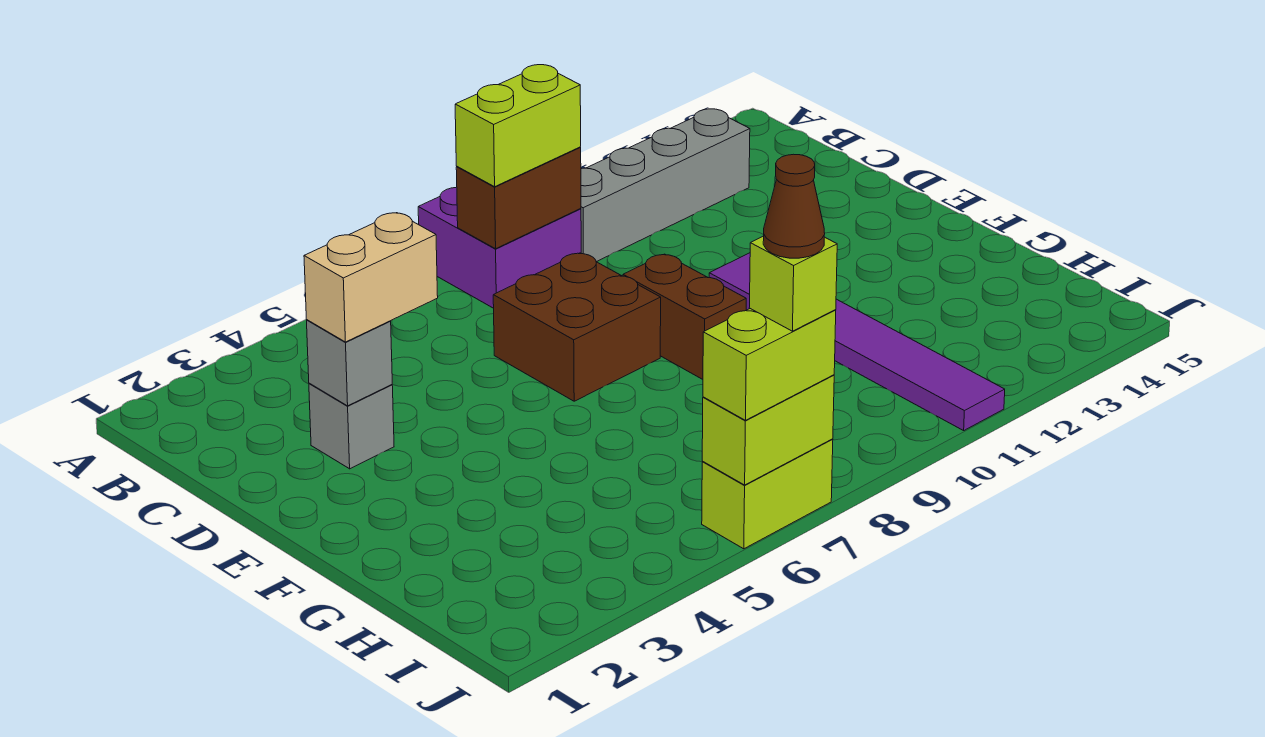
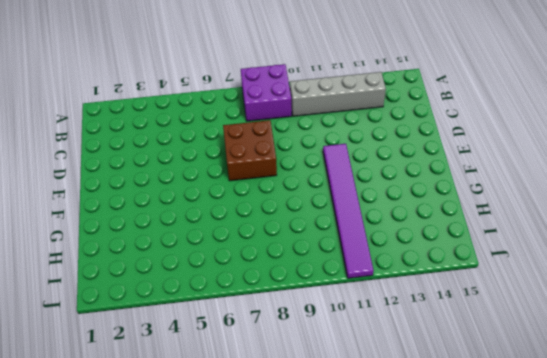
none -> grey brick D3 level 1
none -> brown brick E9:F9 level 1
none -> lime brick J6:J7 level 1

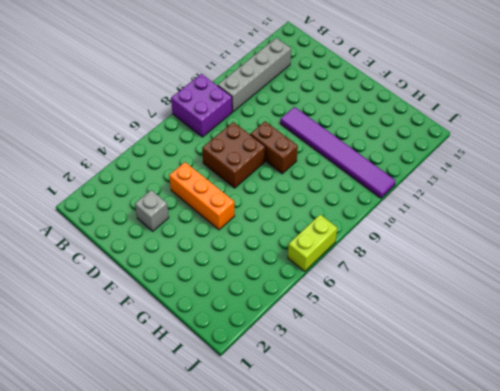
orange brick D5:F5 level 1 -> none
none -> brown brick B8:B9 level 2
none -> grey brick D3 level 2
none -> lime brick J6:J7 level 2

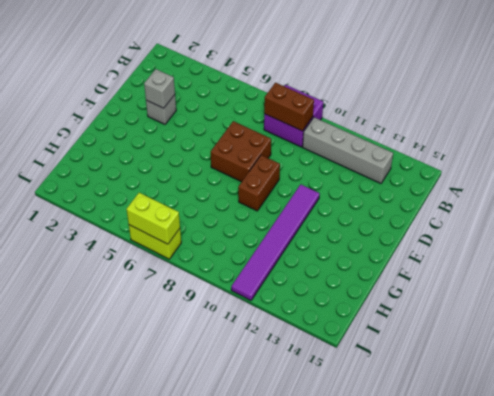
none -> lime brick B8:B9 level 3
none -> tan brick D3:D4 level 3
none -> lime brick J6:J7 level 3

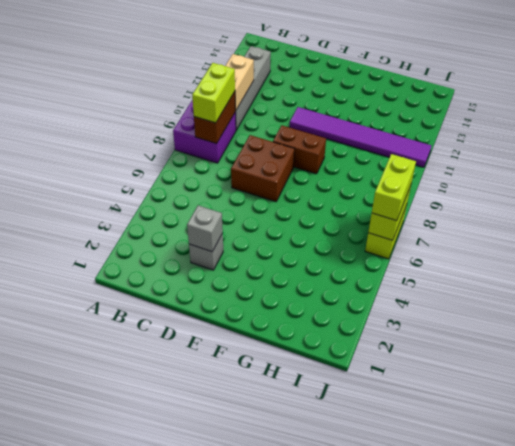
tan brick B10:B11 level 2 -> tan brick D3:D4 level 3
none -> lime brick J7 level 4
none -> brown cone J7 level 5

